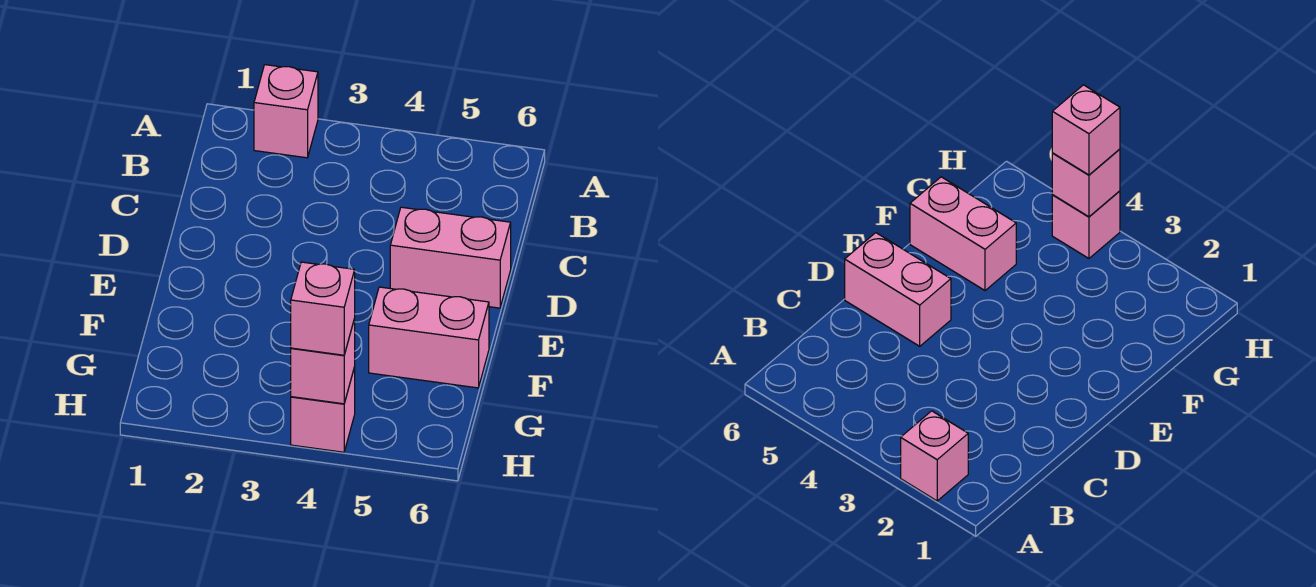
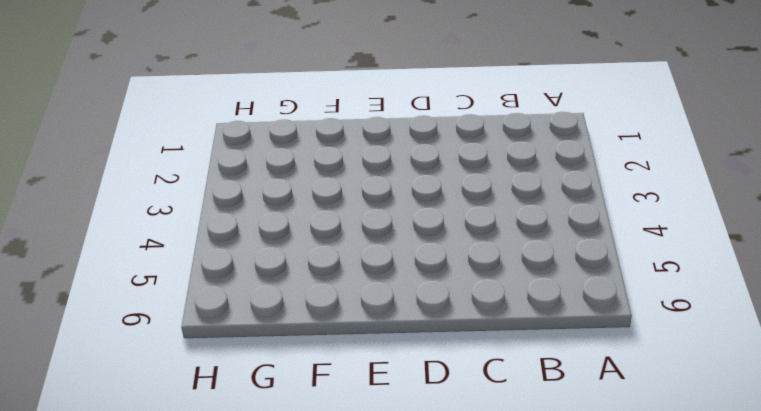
none -> pink brick A2 level 1
none -> pink brick D5:D6 level 1

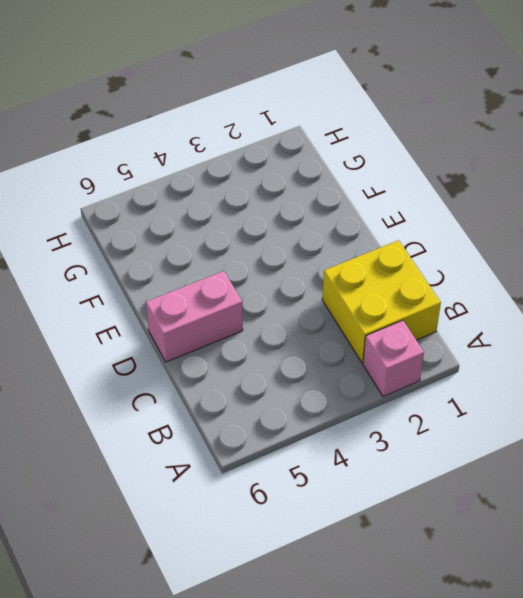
yellow brick B1:C2 level 1 -> none
none -> pink brick F5:F6 level 1
none -> pink brick H4 level 1

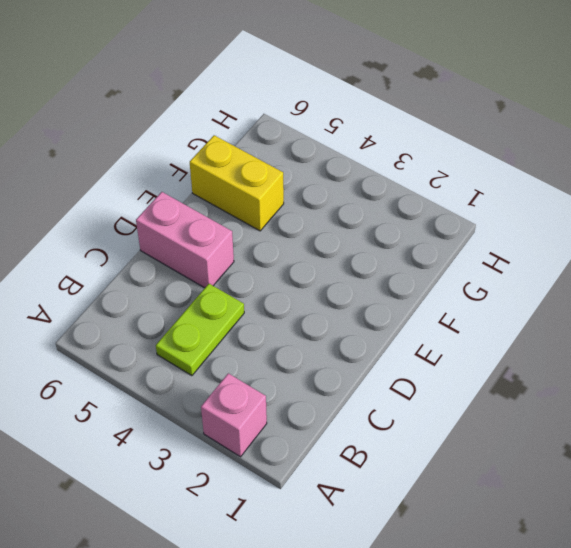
lime plate B4:C4 level 1 -> none
yellow brick F5:F6 level 1 -> pink brick F5:F6 level 1
none -> pink brick H4 level 1
none -> pink brick H4 level 2

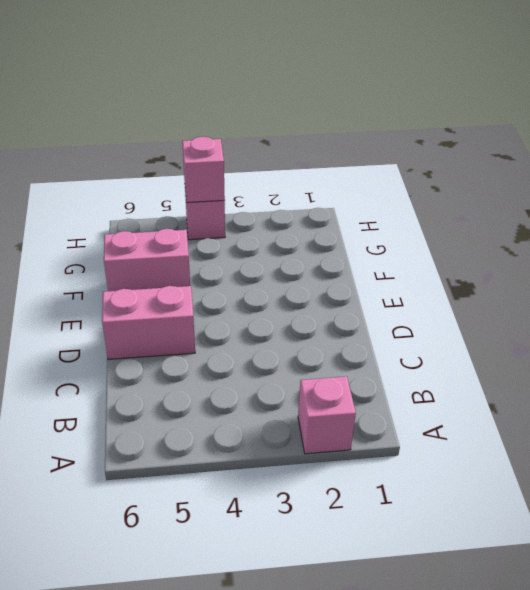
none -> pink brick H4 level 3

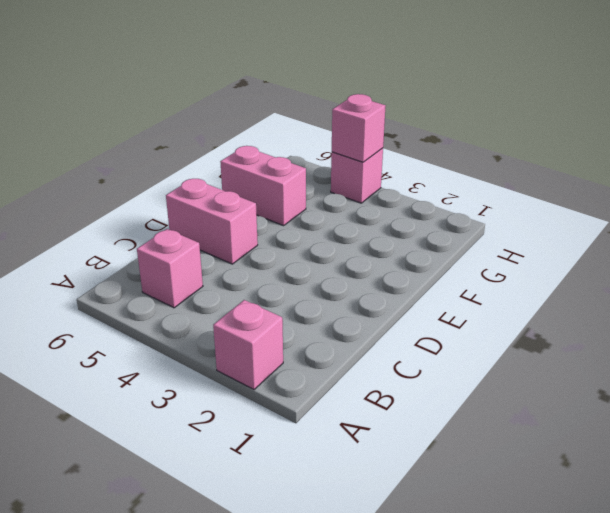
pink brick B5 level 1 -> pink brick H4 level 3

